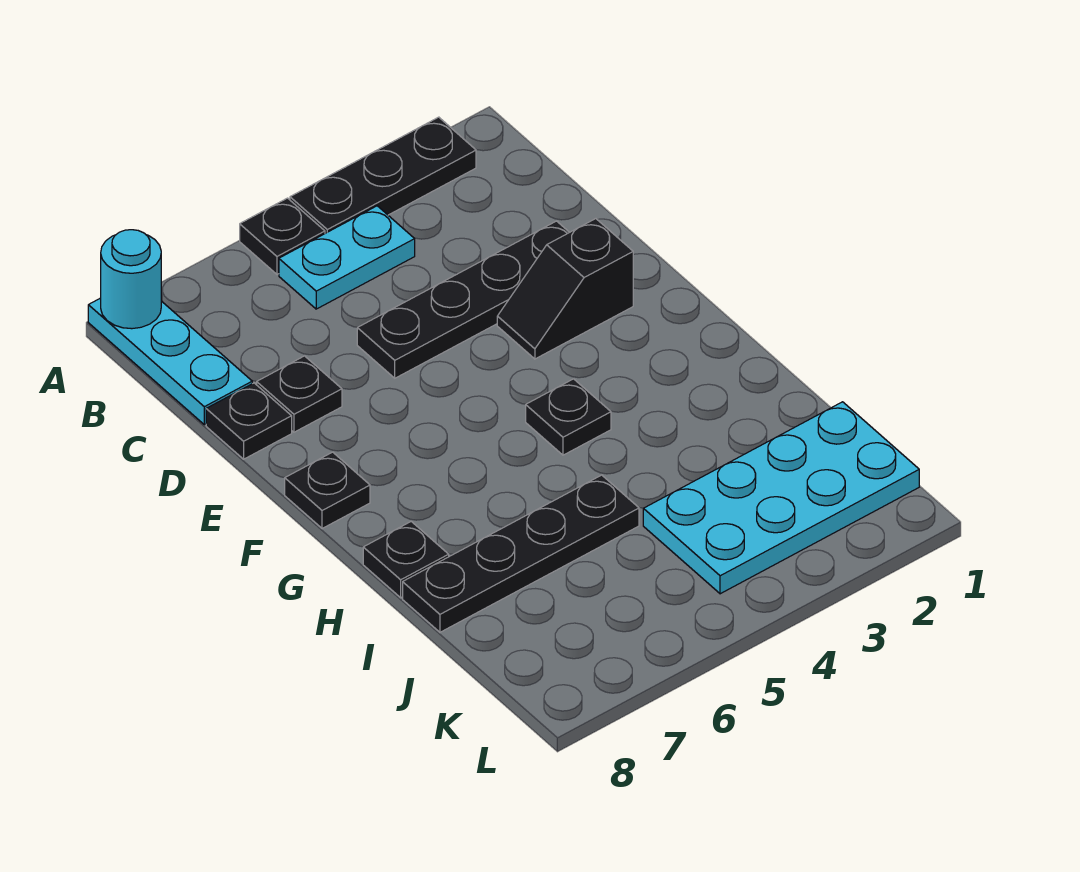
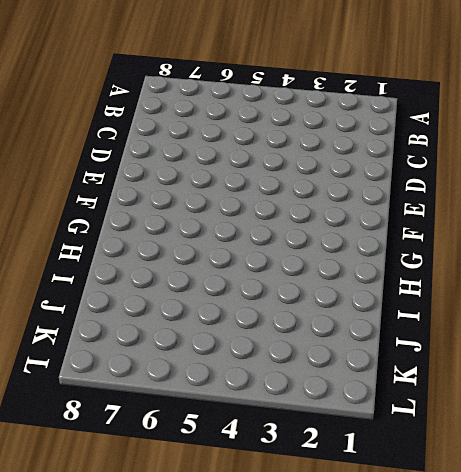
none -> black plate A2:A4 level 1
none -> black plate A5 level 1
none -> cyan plate A8:C8 level 1

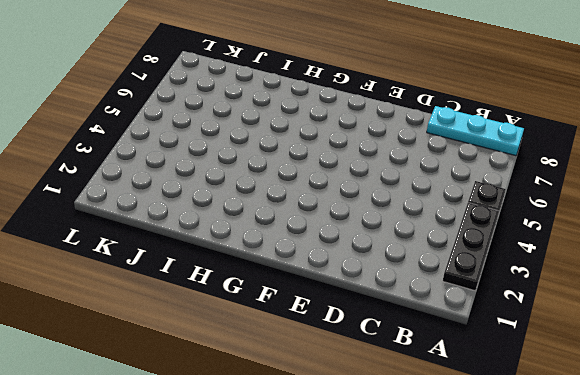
none -> cyan plate B4:B5 level 1
none -> black plate D2:D5 level 1
none -> black plate D7 level 1

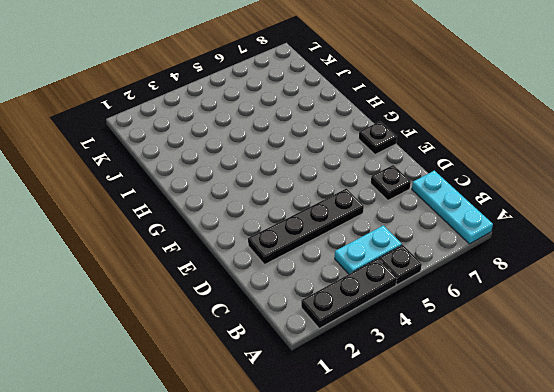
none -> black plate D8 level 1
none -> black slope E2:E3 level 1 top 2
none -> black plate G4 level 1

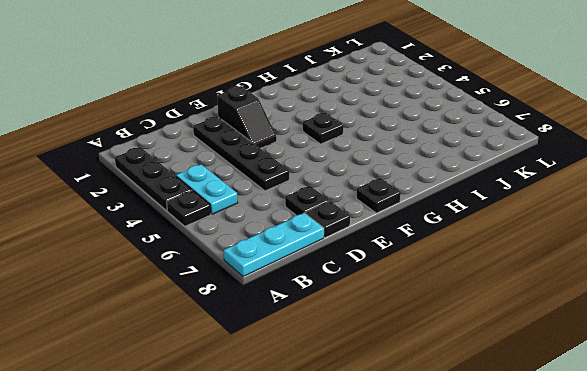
none -> black plate H8 level 1
none -> black plate I5:I8 level 1
none -> cyan plate J1:K4 level 1

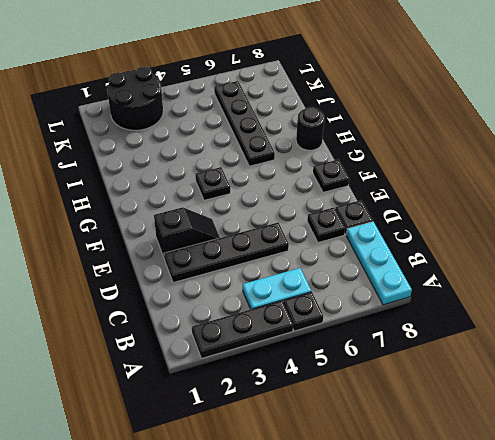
black plate H6:K6 level 1 -> black plate I5:I8 level 1
black round brick H8 level 1 -> black plate H8 level 1
black round brick K2:L3 level 1 -> cyan plate J1:K4 level 1
none -> cyan round brick A8 level 2

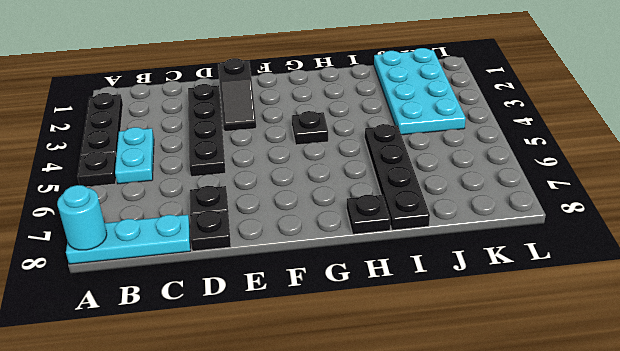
none -> black plate F8 level 1

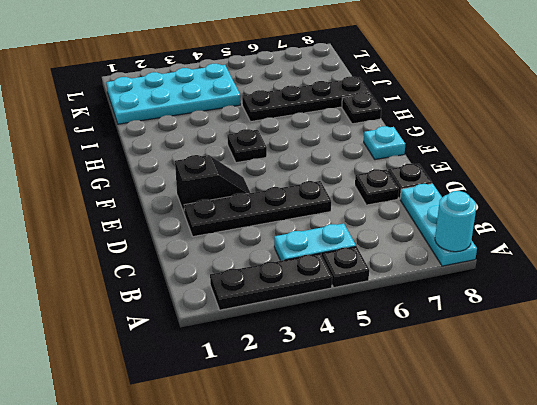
cyan plate F8 level 1 -> black plate F8 level 1

